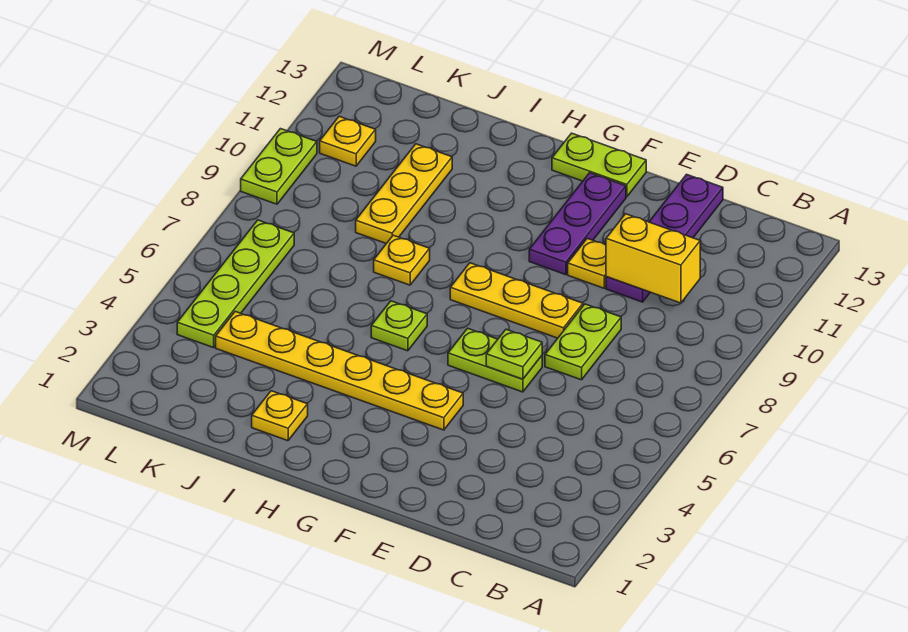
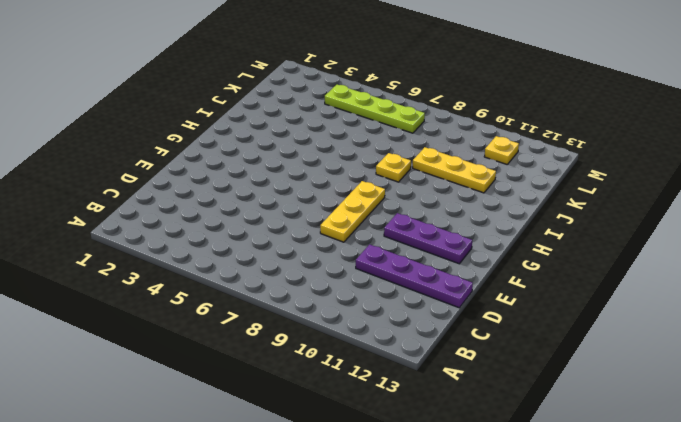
none -> lime plate D7:D8 level 1
none -> lime plate E6:F6 level 1
none -> yellow plate E10 level 1

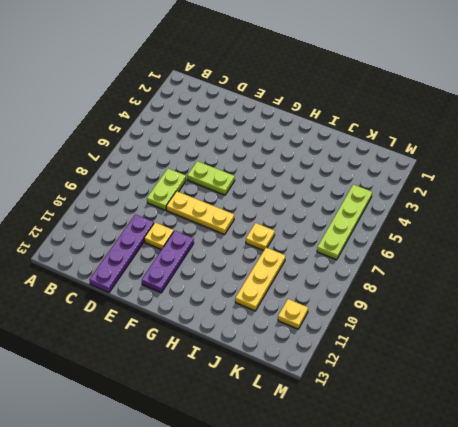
none -> yellow plate F4:K4 level 1
none -> lime plate F13:G13 level 1
none -> lime plate H6 level 1

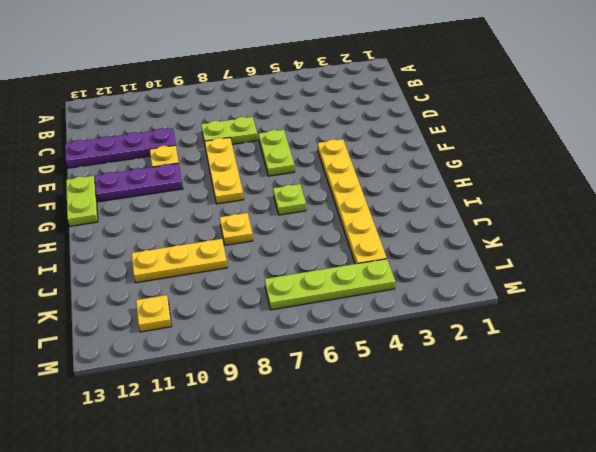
none -> yellow plate I2 level 1
none -> lime plate M9:M10 level 1
none -> yellow brick C10:D10 level 2

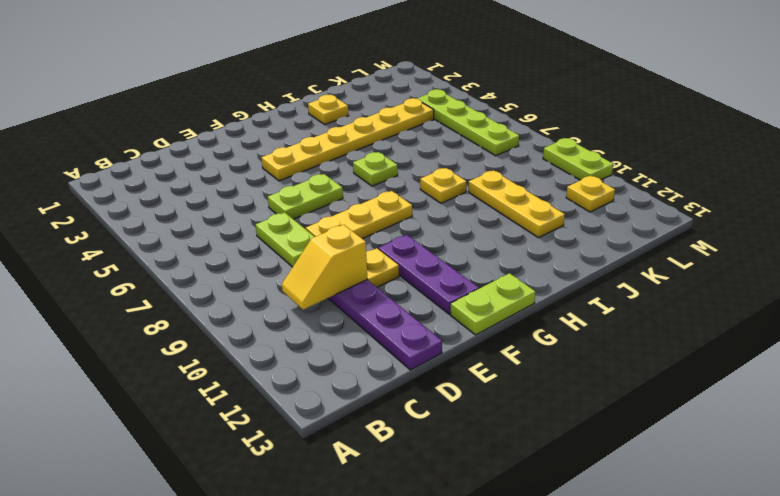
yellow slope C10:D10 level 2 top D -> yellow brick C10:D10 level 2
none -> lime plate E6 level 2

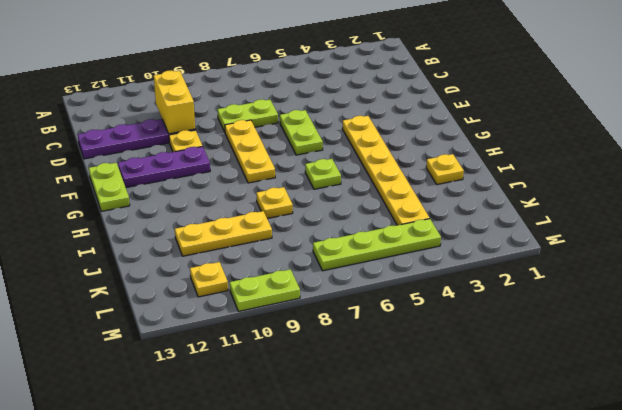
none -> lime plate E6 level 2

